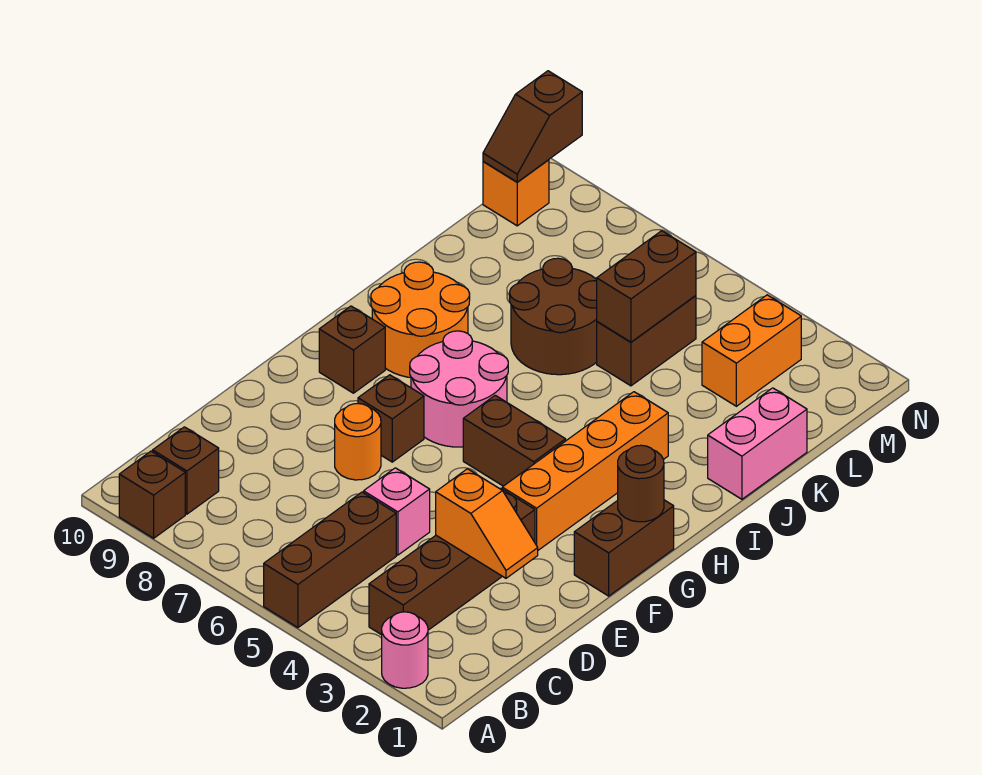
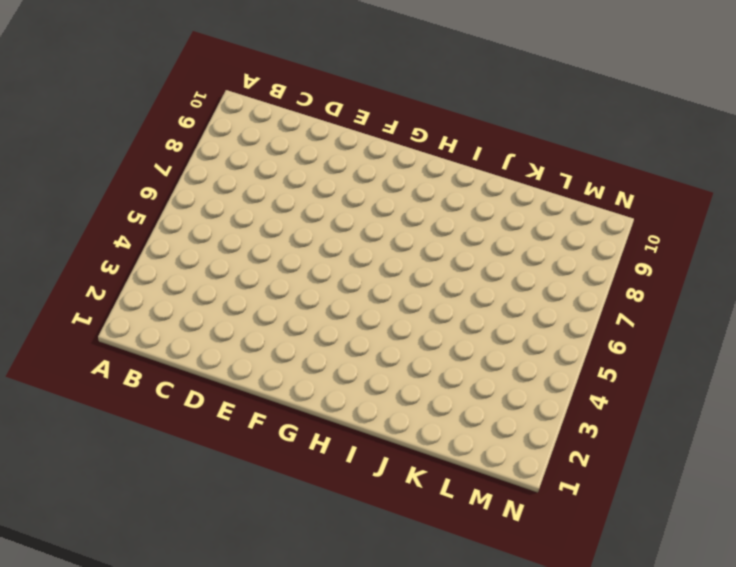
none -> pink round brick A2 level 1
none -> brown brick A5:C5 level 1
none -> brown brick A9 level 1

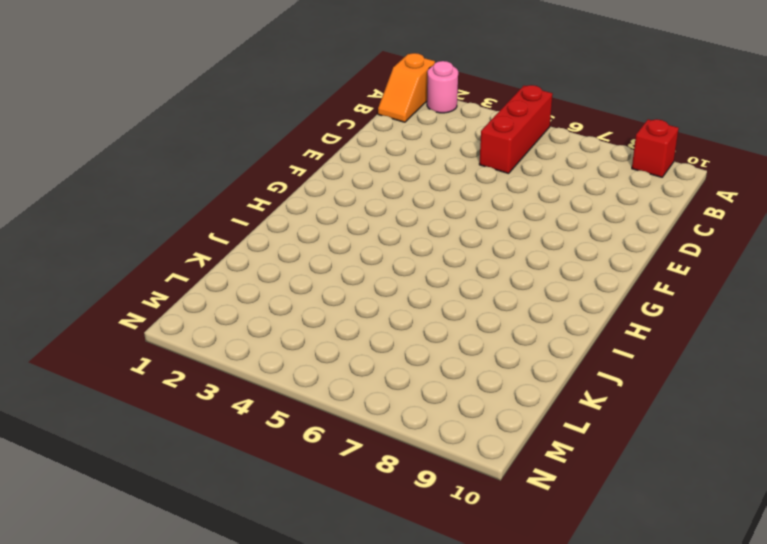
orange slope A1:B1 level 1 top A -> orange slope D2:D3 level 2 top 3
red brick A5:C5 level 1 -> brown brick A5:C5 level 1
red brick A9 level 1 -> brown brick A9 level 1
none -> brown brick B3:E3 level 1
none -> brown brick B9 level 1
none -> pink brick D5 level 1

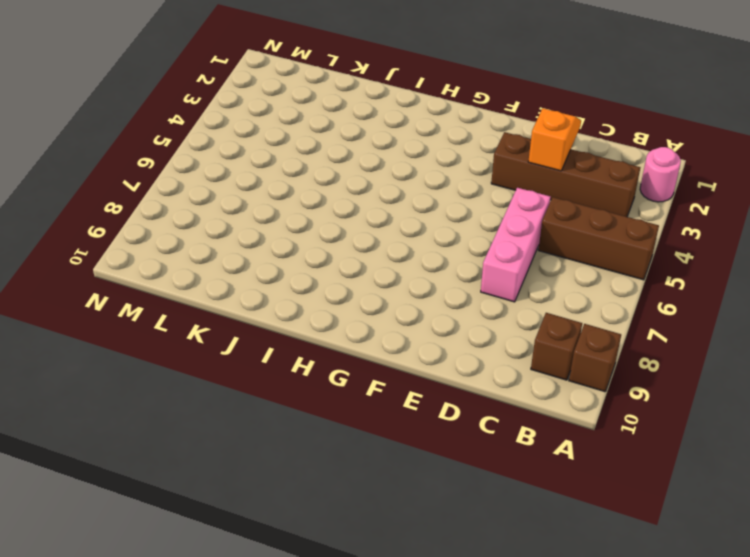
pink brick D5:D7 level 1 -> pink brick D5 level 1
none -> orange round brick E7 level 1
none -> brown brick F1:G1 level 1
none -> orange brick F3:I3 level 1

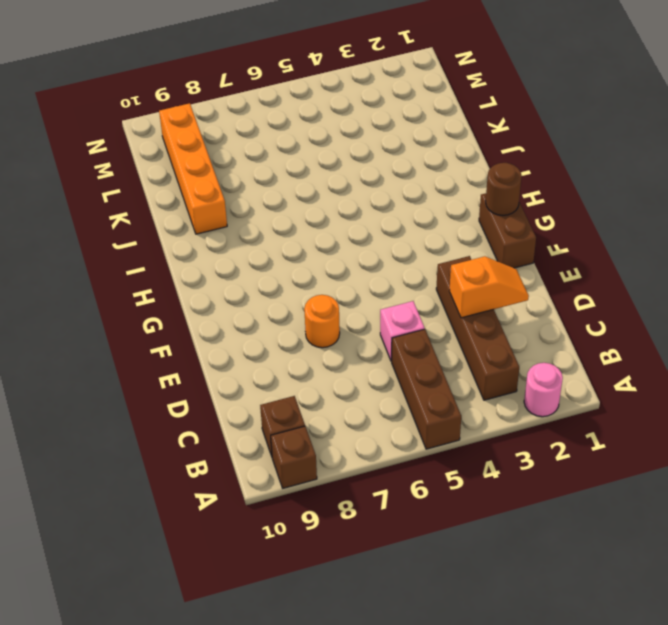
orange brick J9:M9 level 1 -> orange brick F3:I3 level 1
none -> brown brick F7 level 1
none -> brown brick G4:G5 level 1
none -> pink round brick G6:H7 level 1

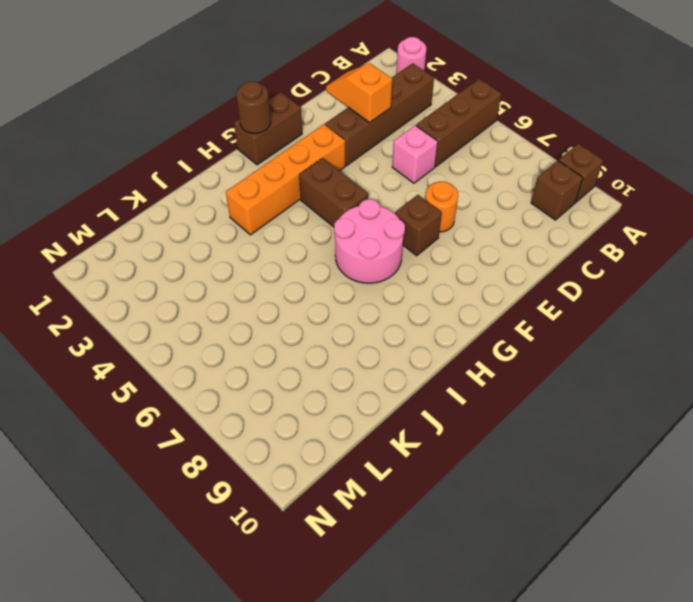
none -> brown brick G9 level 1
none -> orange round brick H8:I9 level 1
none -> pink brick J1:K1 level 1

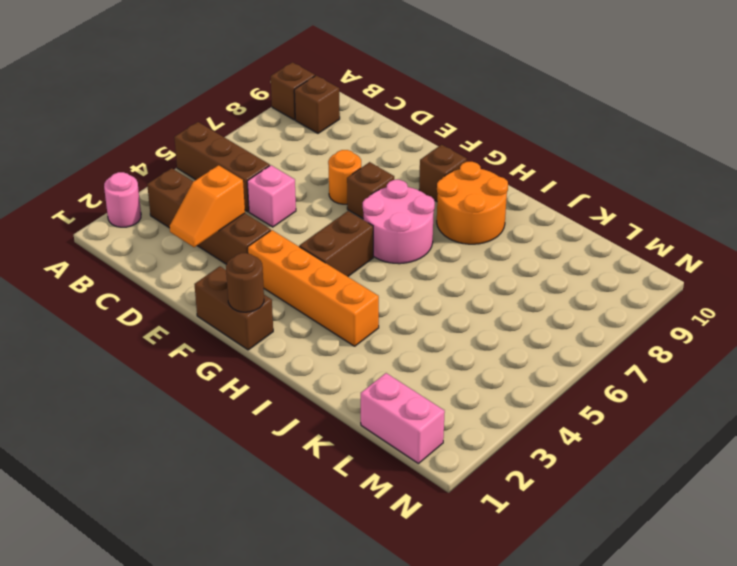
pink brick L1:M1 level 1 -> pink brick J1:K1 level 1
none -> brown round brick J6:K7 level 1
none -> brown brick K5:L5 level 1
none -> orange brick L3:M3 level 1

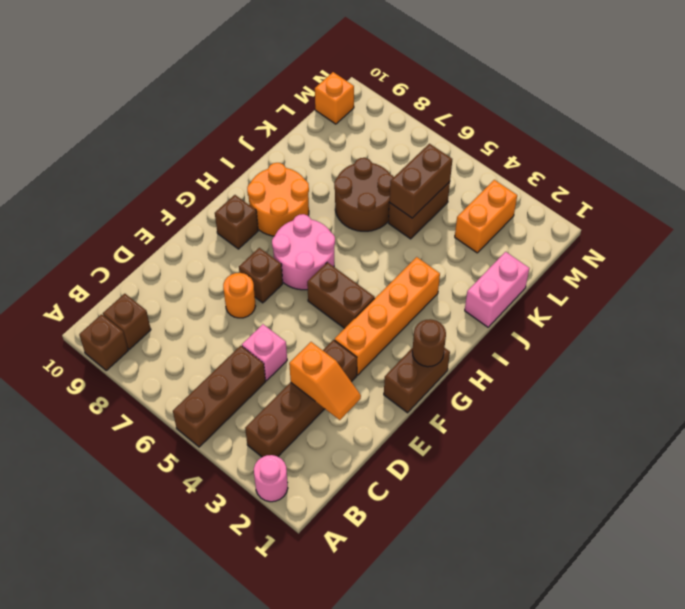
none -> brown slope M10:N10 level 2 top N

